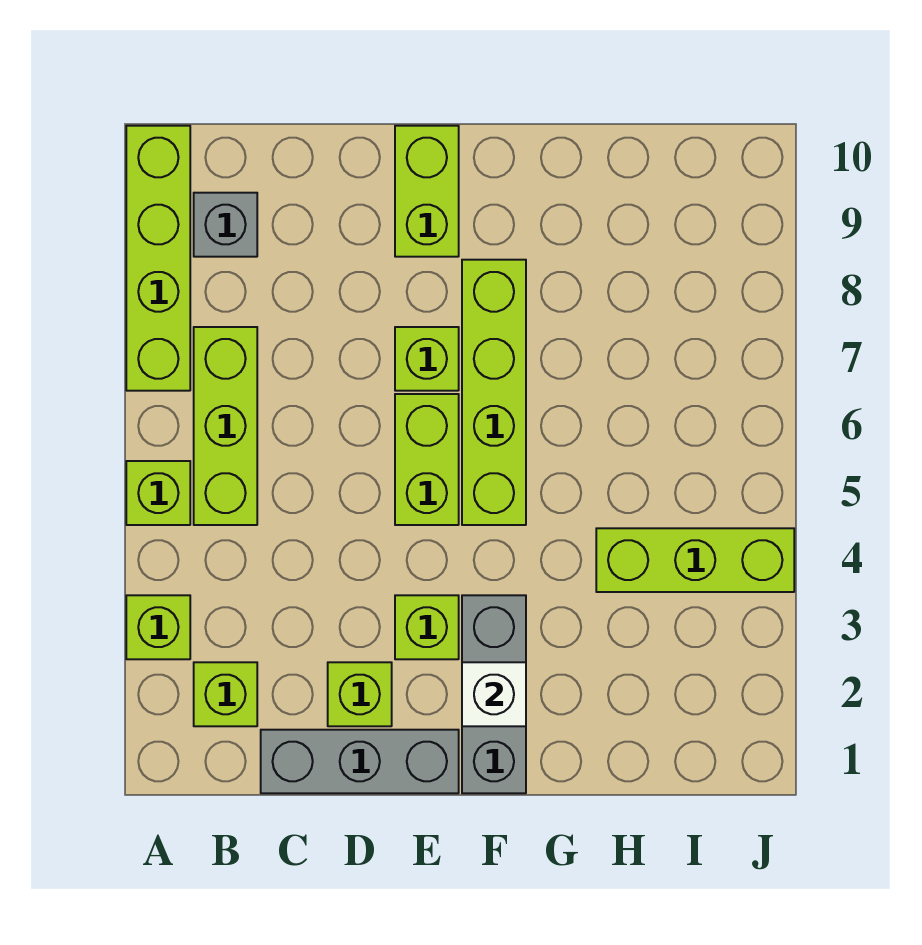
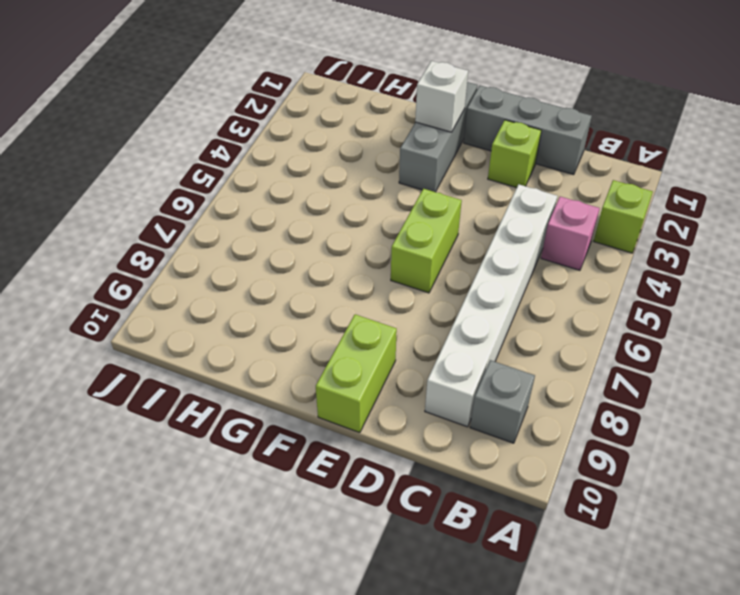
pink brick B4 level 1 -> none
white brick C4:C9 level 1 -> none
none -> lime brick A5 level 1
none -> lime brick A7:A10 level 1
none -> lime brick B2 level 1

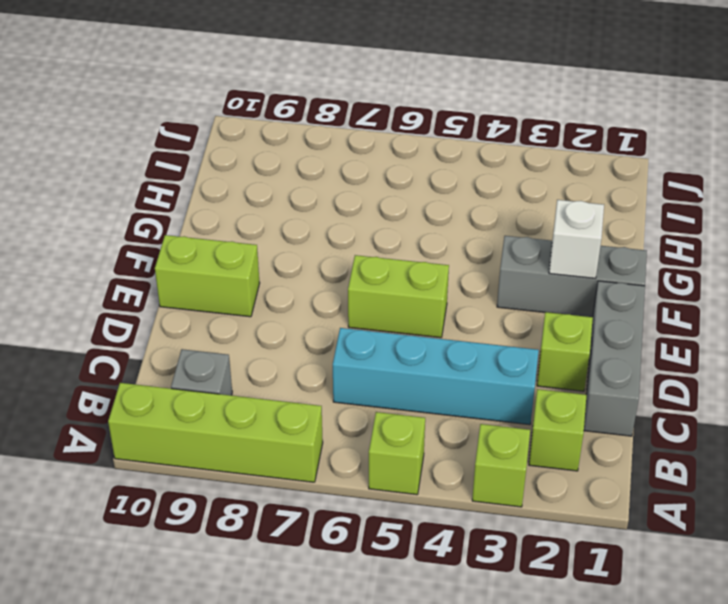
cyan brick C3:C6 level 1 -> none
none -> lime brick B5:B7 level 1
none -> lime brick E3 level 1
none -> lime brick E7 level 1

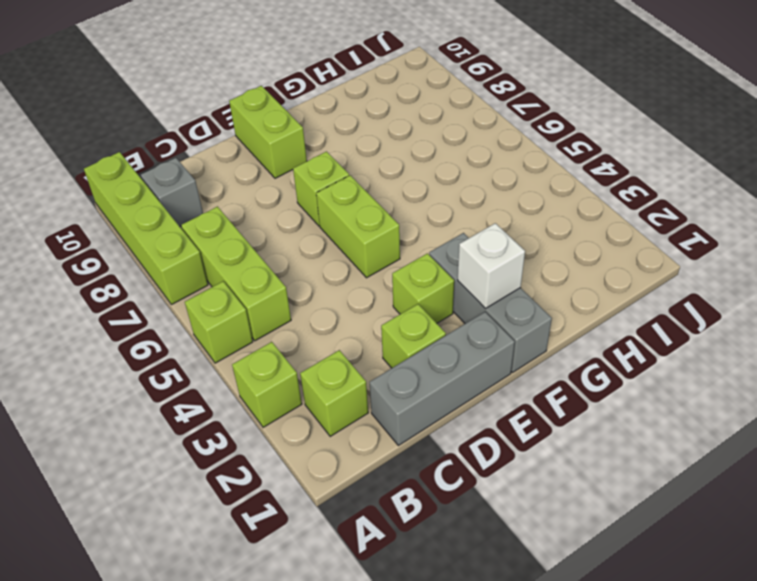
none -> lime brick F5:F8 level 1
none -> lime brick H4:J4 level 1

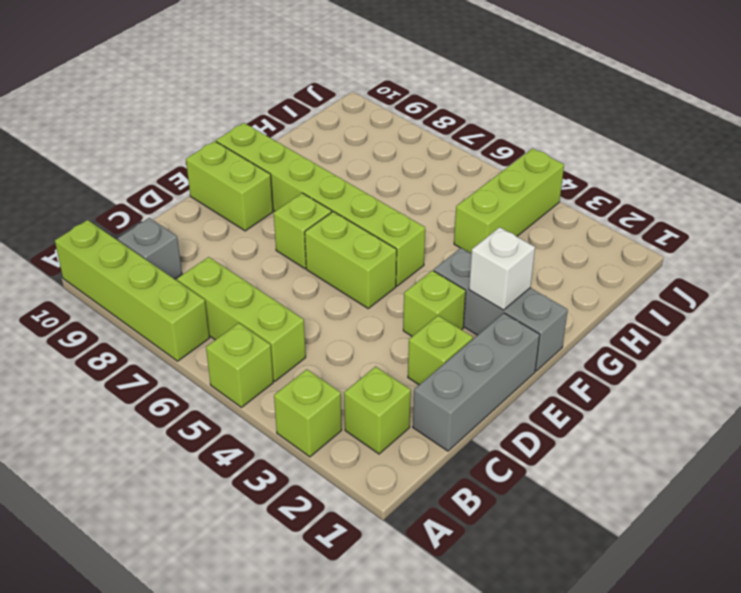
lime brick F5:F10 level 1 -> lime brick F5:F8 level 1

